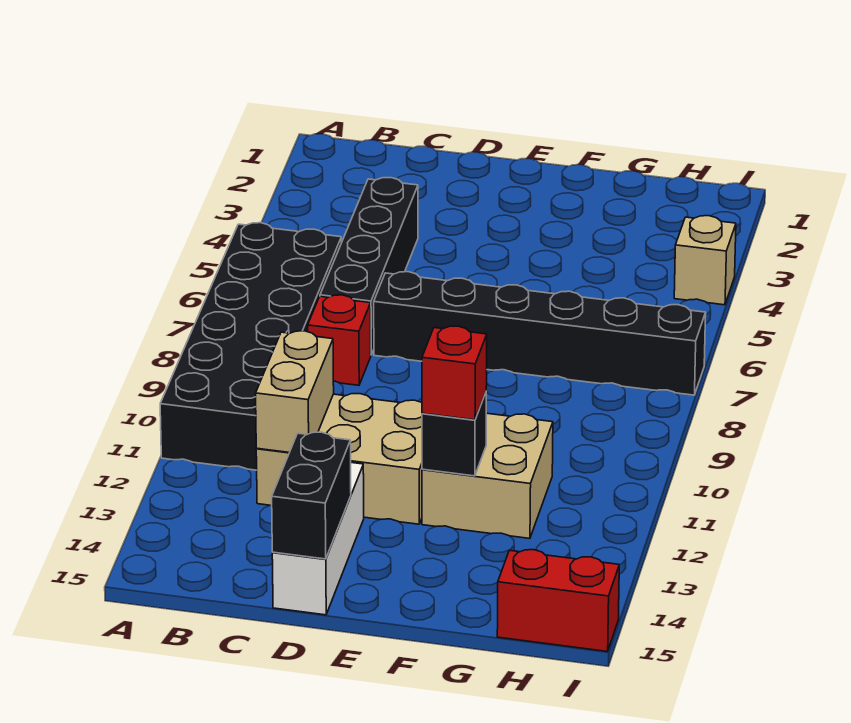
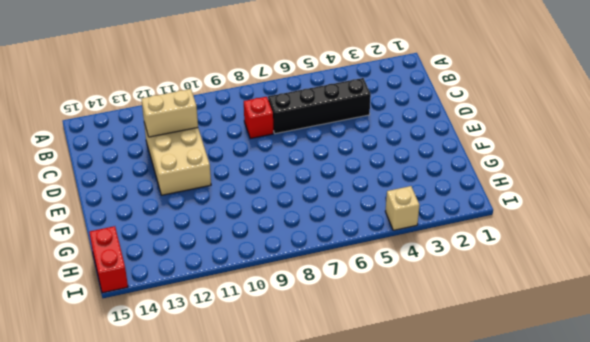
none -> black brick A6:B11 level 1
none -> black brick D7:I7 level 1
none -> white brick D13:D15 level 1

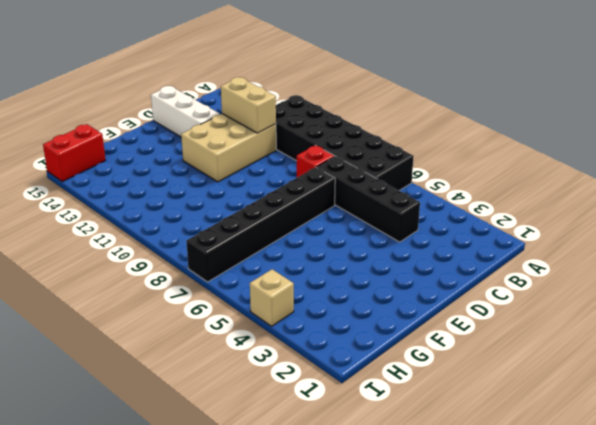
none -> tan brick F11:G12 level 1
none -> black brick D14:D15 level 2
none -> black brick F12 level 2

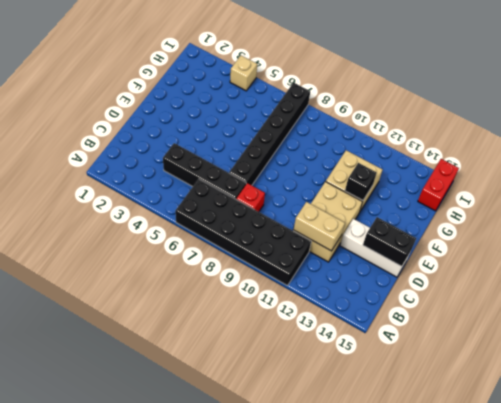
none -> red brick F12 level 3

